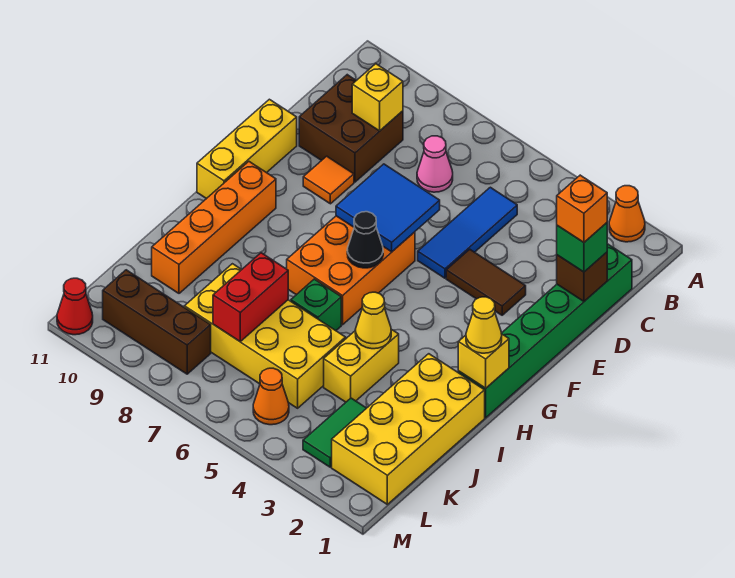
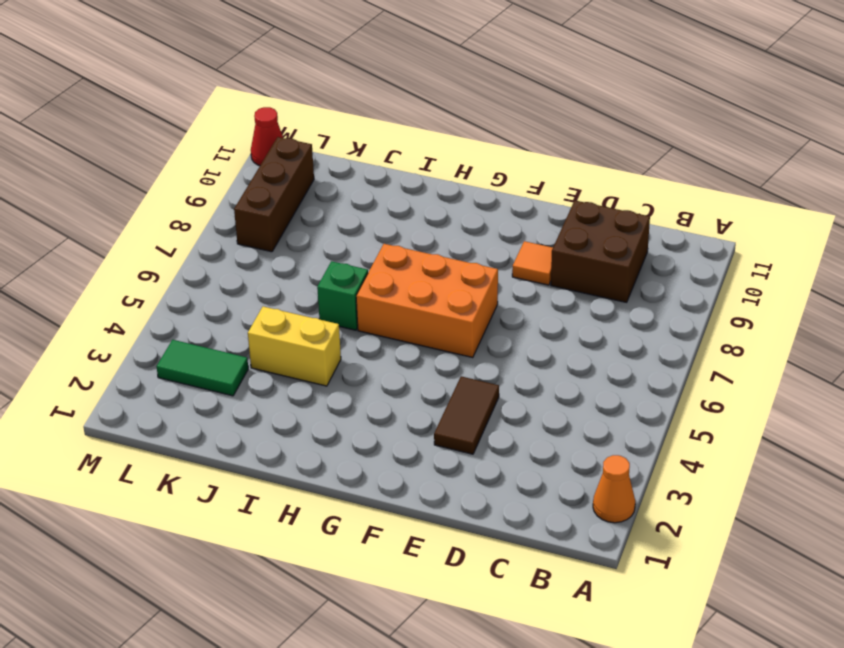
none -> green brick C1:H1 level 1
none -> blue tile C5:E5 level 1
none -> pink cone C7 level 1

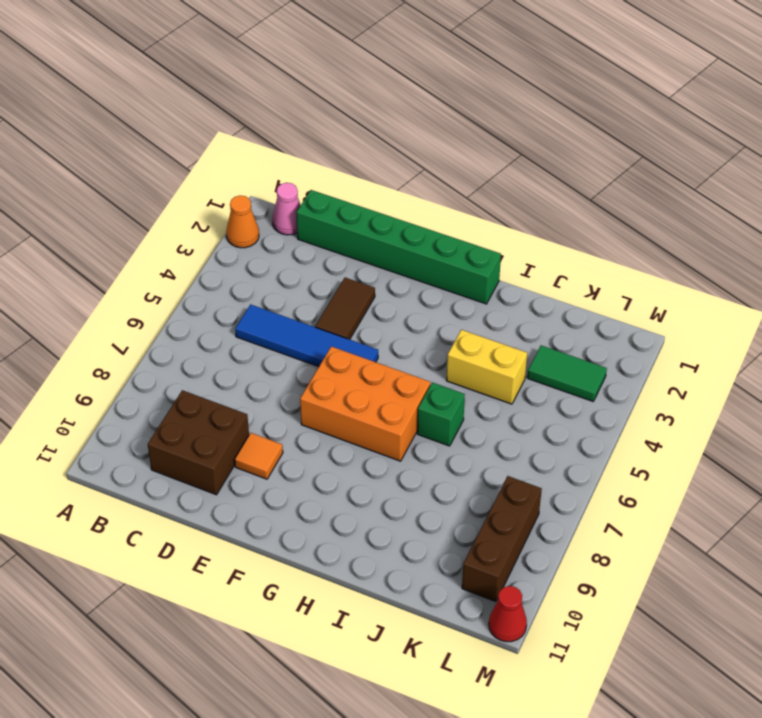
pink cone B1 level 1 -> pink cone C7 level 1
blue tile C5:F5 level 1 -> blue tile C5:E5 level 1
none -> yellow brick E11:G11 level 1
none -> orange brick G10:J10 level 1
none -> yellow brick I1:L2 level 1

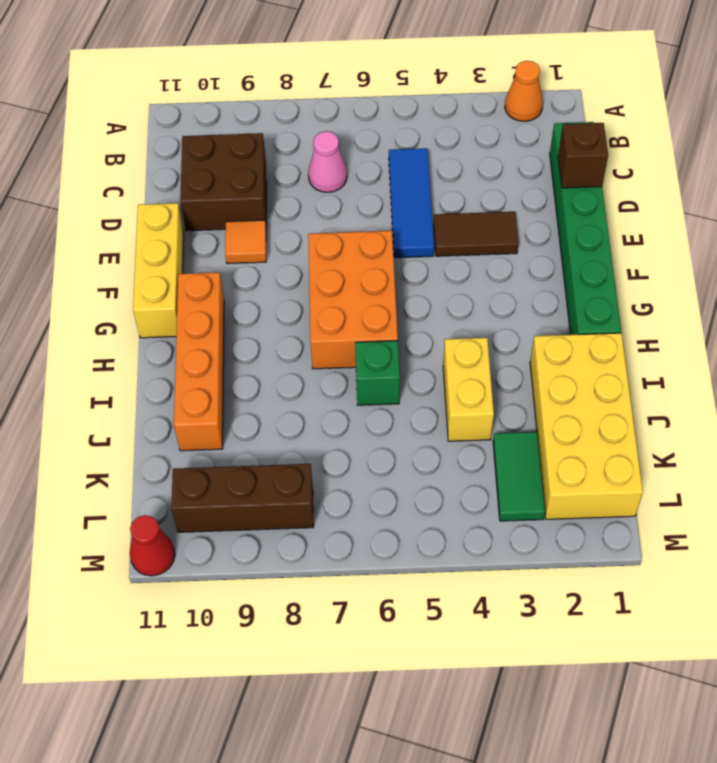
none -> yellow brick J5:K8 level 1
none -> orange cone L5 level 1
none -> yellow brick C9 level 2

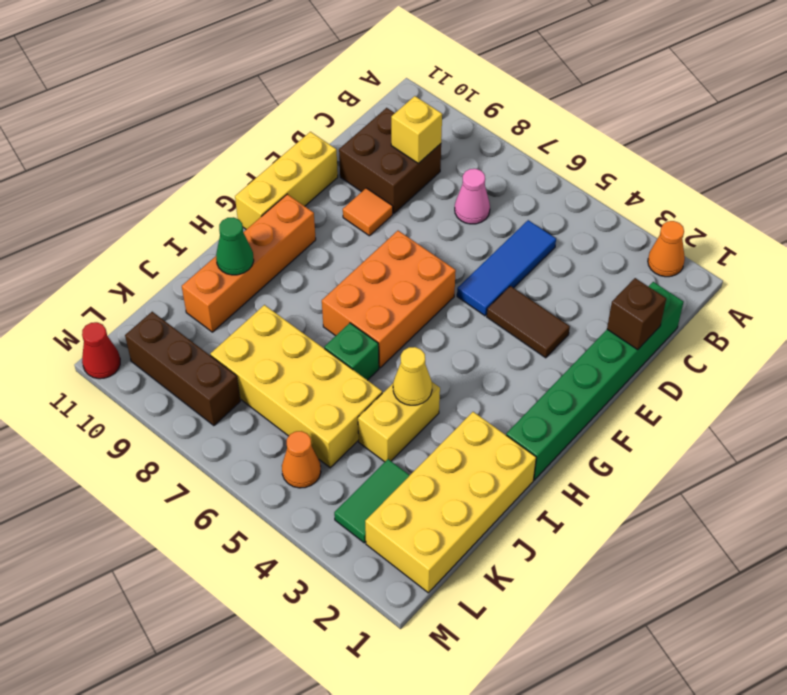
green cone I10 level 2 -> none
none -> blue tile E6:F7 level 2
none -> black cone G6 level 2
none -> yellow brick H1 level 2

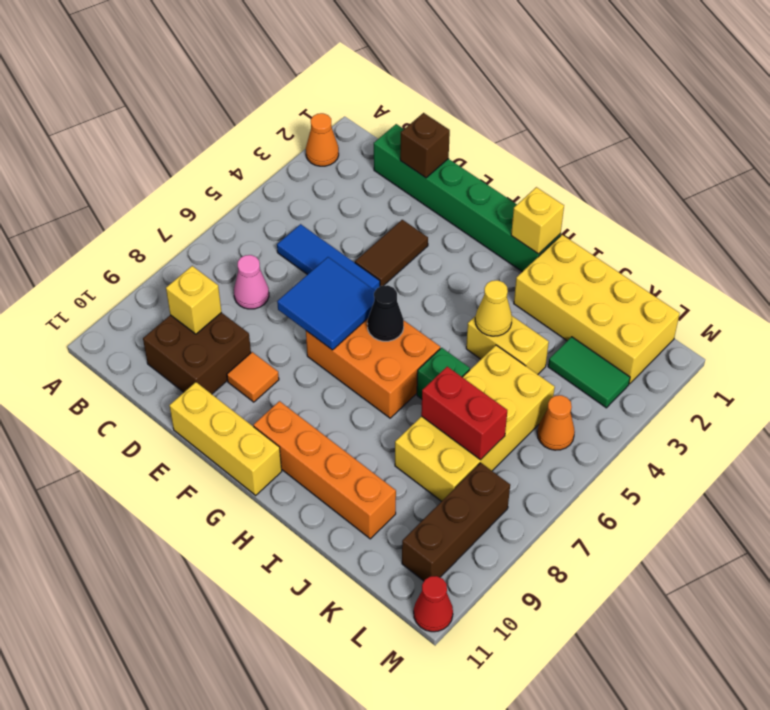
none -> green brick D1 level 3
none -> yellow cone H1 level 3
none -> orange brick D1 level 4

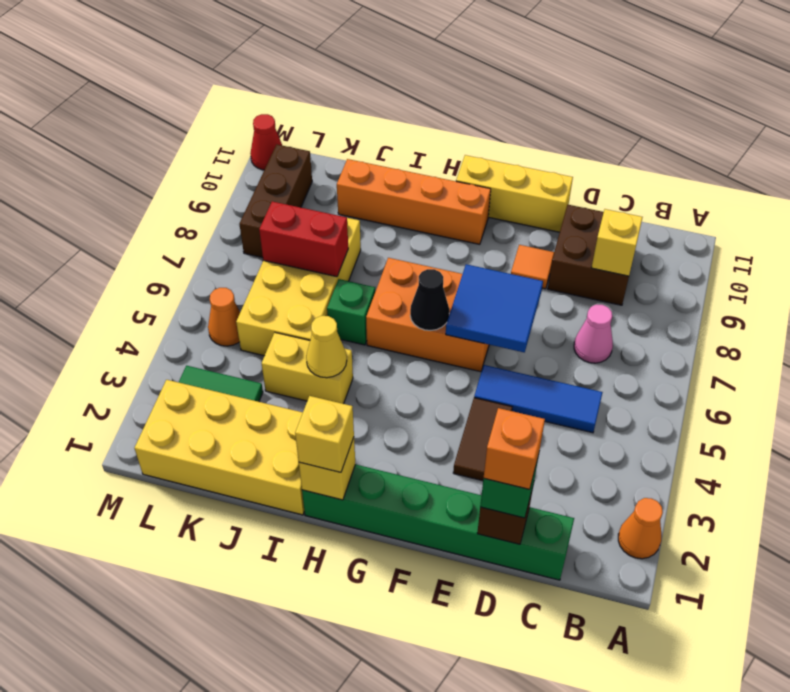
yellow brick H1 level 3 -> yellow cone H1 level 3

